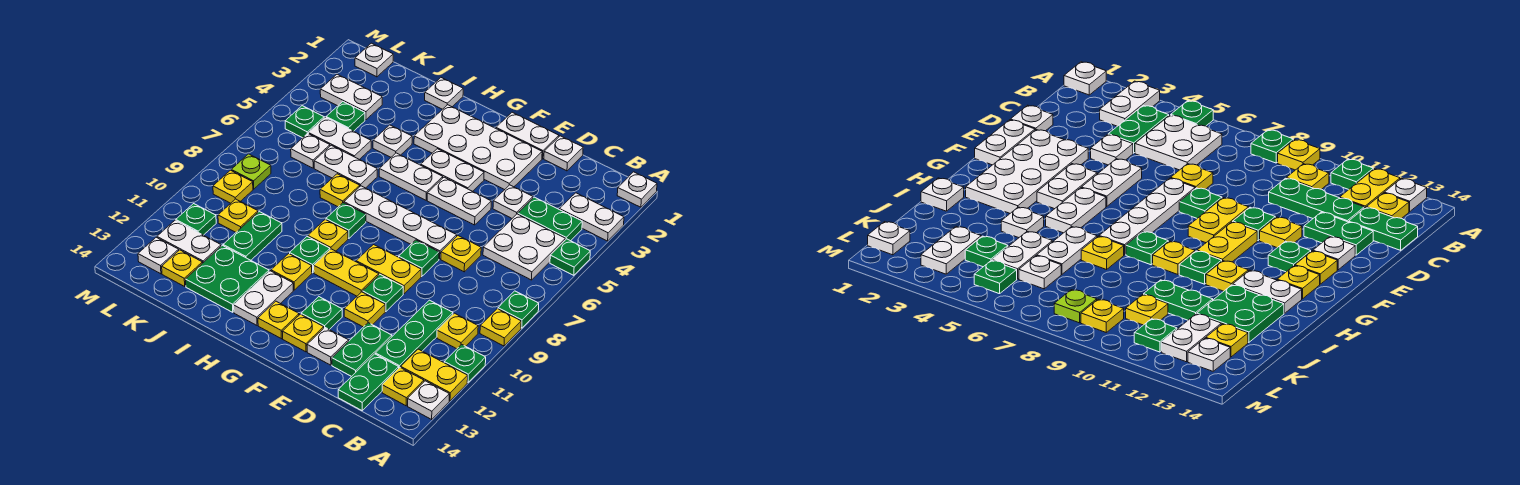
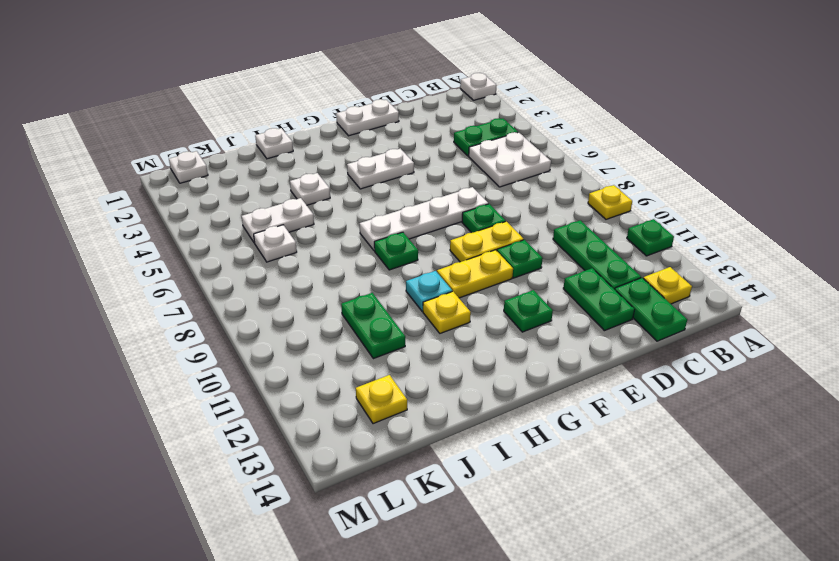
cyan plate H10 level 1 -> green plate H10 level 1
none -> white plate A3:B3 level 1
none -> green plate A5 level 1
none -> green plate A8 level 1
none -> yellow plate A12:B12 level 1

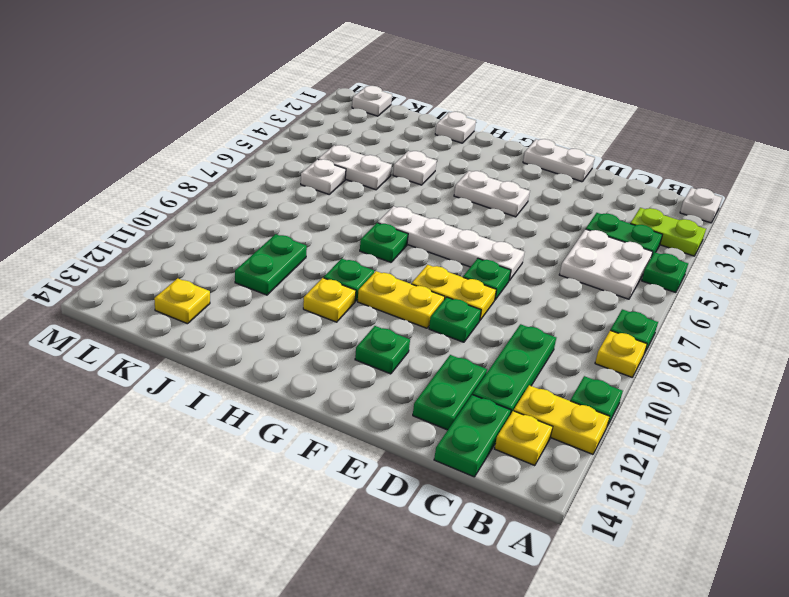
lime plate A3:B3 level 1 -> white plate A3:B3 level 1
none -> white plate A13 level 1
none -> yellow plate B10 level 1
none -> white plate D1 level 1
none -> white plate D4 level 1

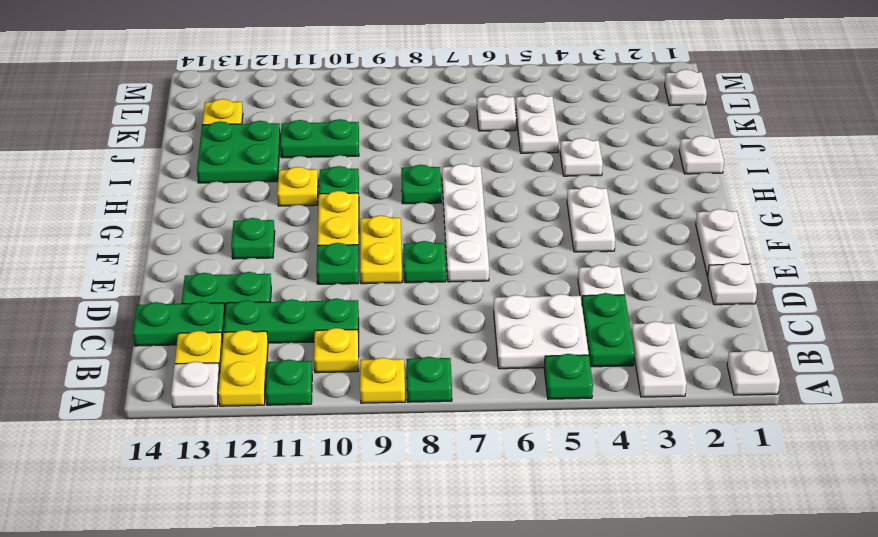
none -> yellow plate D7 level 1
none -> white plate E2:H3 level 1
none -> white plate E5:F5 level 1
none -> yellow plate E11 level 1

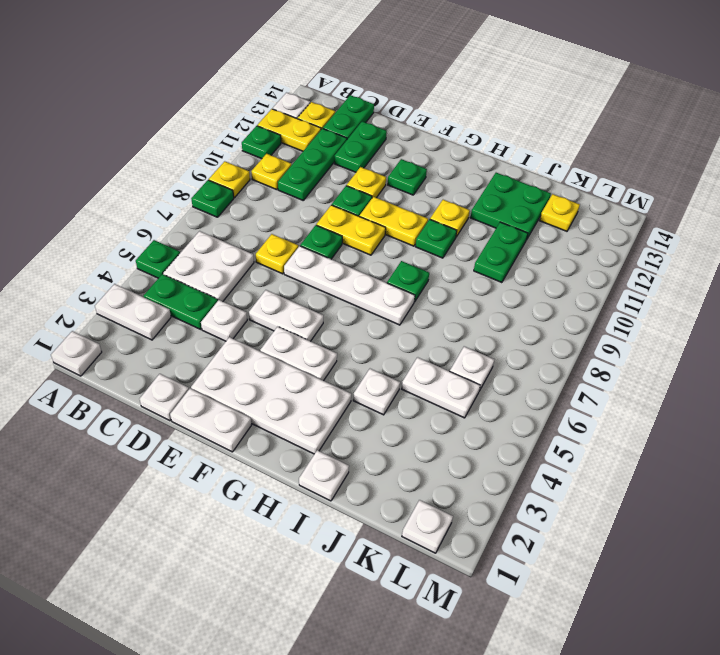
none -> white plate E13 level 1
none -> yellow plate F13 level 1
none -> white plate G5:H5 level 1
none -> yellow plate G13 level 1

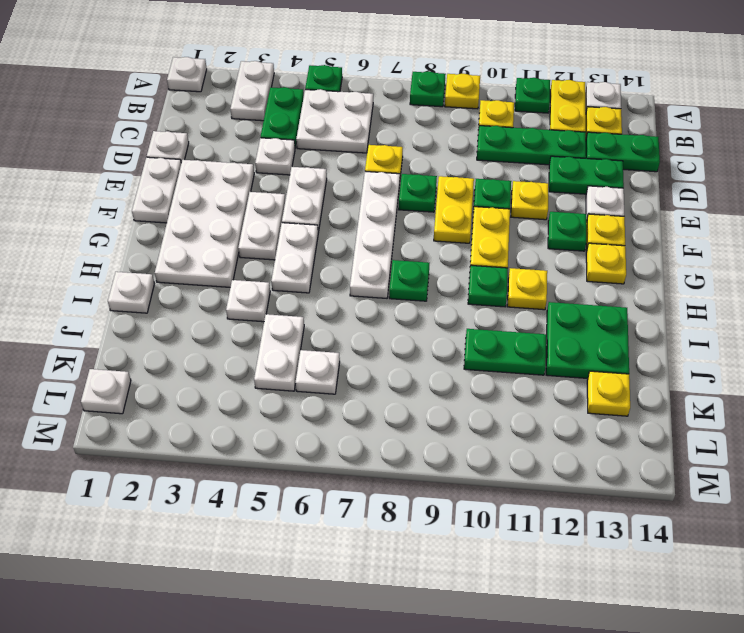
none -> yellow plate H9 level 1
none -> white plate H12:H13 level 1
none -> white plate I6:J6 level 1
none -> yellow plate I7 level 1

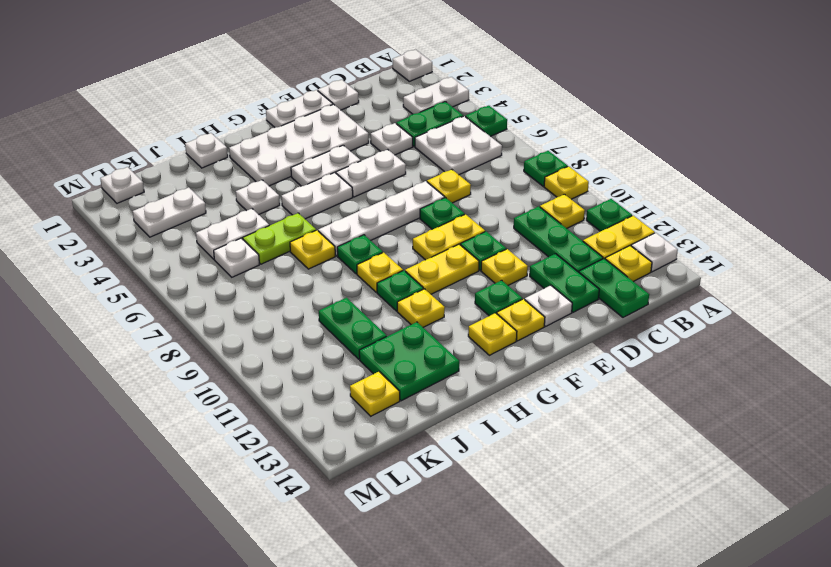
lime plate I6:J6 level 1 -> white plate I6:J6 level 1
none -> white plate H12:H13 level 1
none -> green plate K4 level 1
none -> yellow plate K10 level 1
none -> white plate K12:L12 level 1

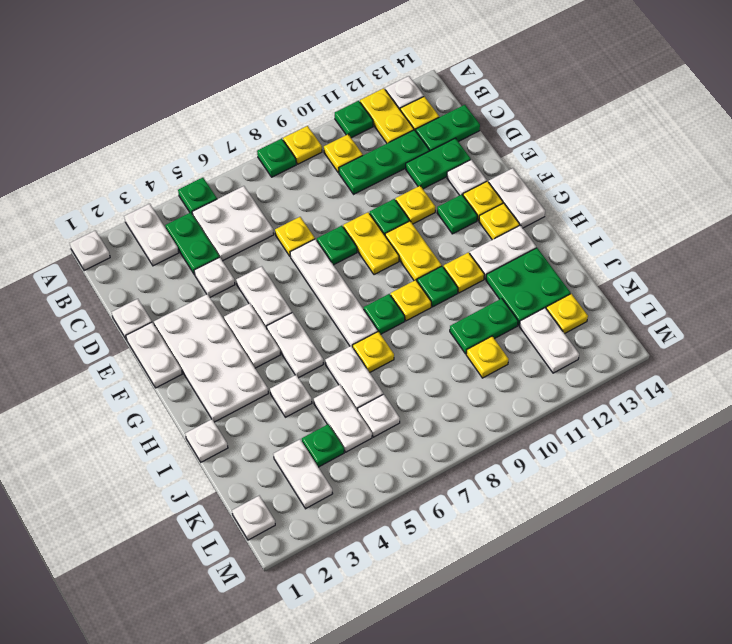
white plate F14:G14 level 1 -> none
none -> green plate L5 level 1
none -> lime plate L8 level 1
none -> yellow plate L9 level 1
none -> green plate L11 level 1

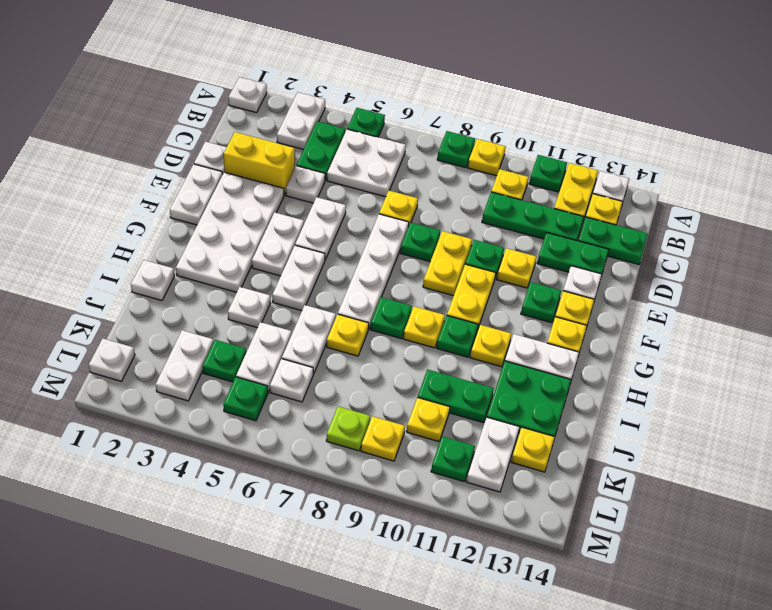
yellow brick D2:D3 level 1 -> none
none -> white plate L13 level 1

